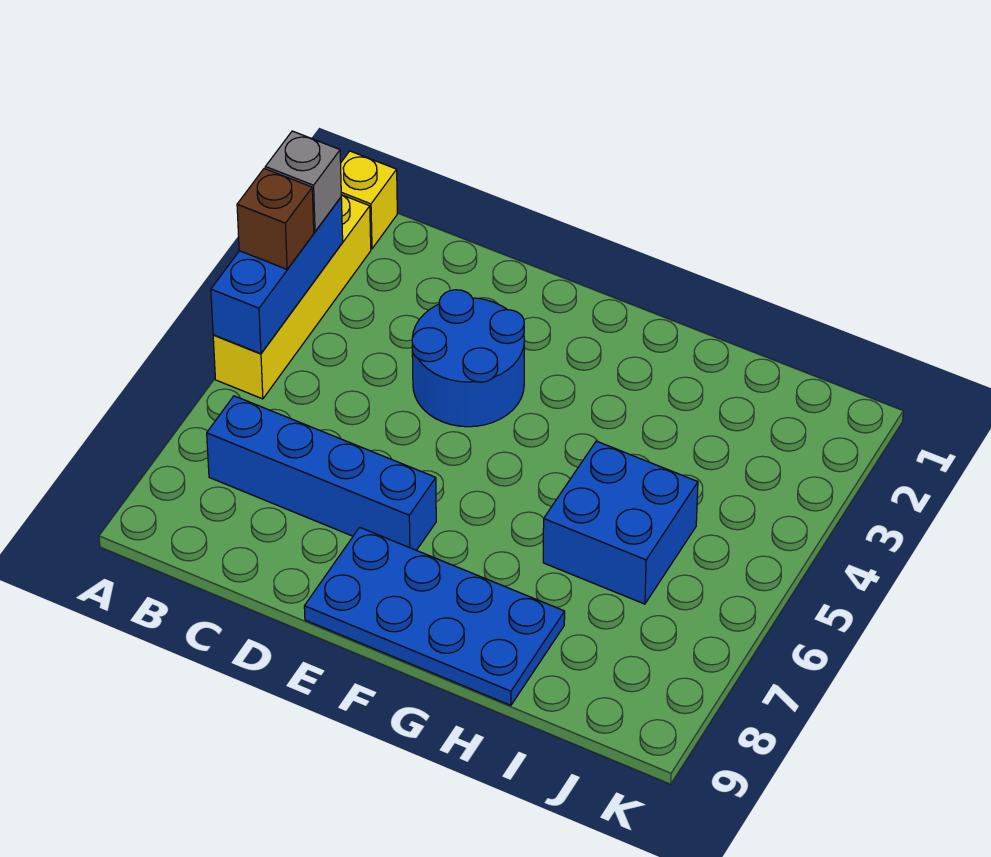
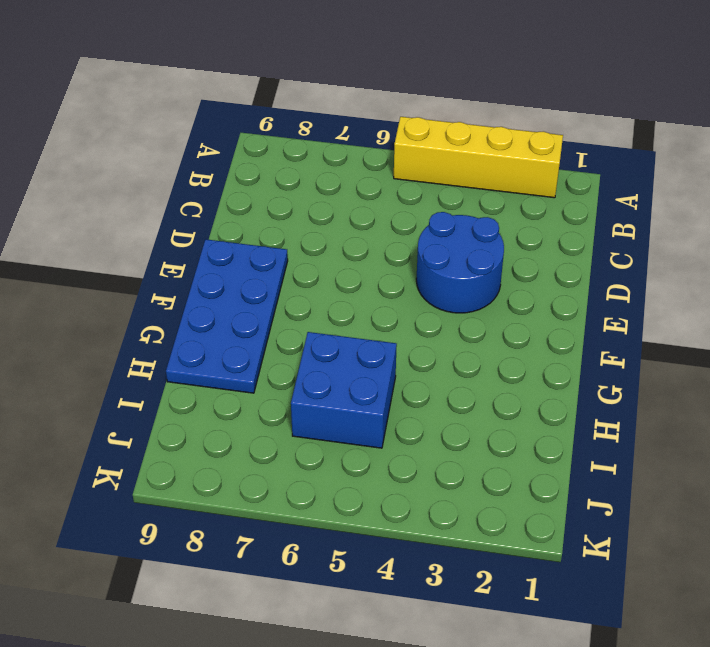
none -> yellow brick A1 level 1
none -> blue brick B7:E7 level 1

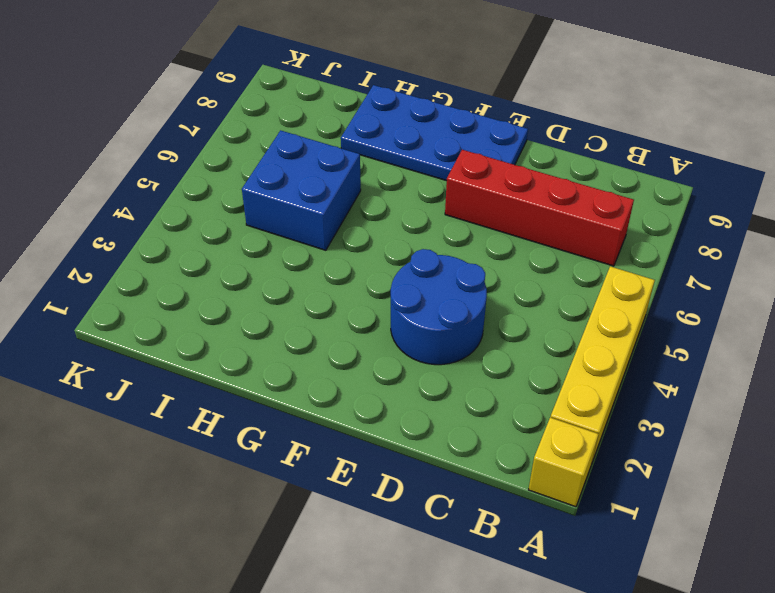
red brick B7:E7 level 1 -> blue brick B7:E7 level 1
none -> blue brick A3:A5 level 2
none -> grey brick A3 level 3

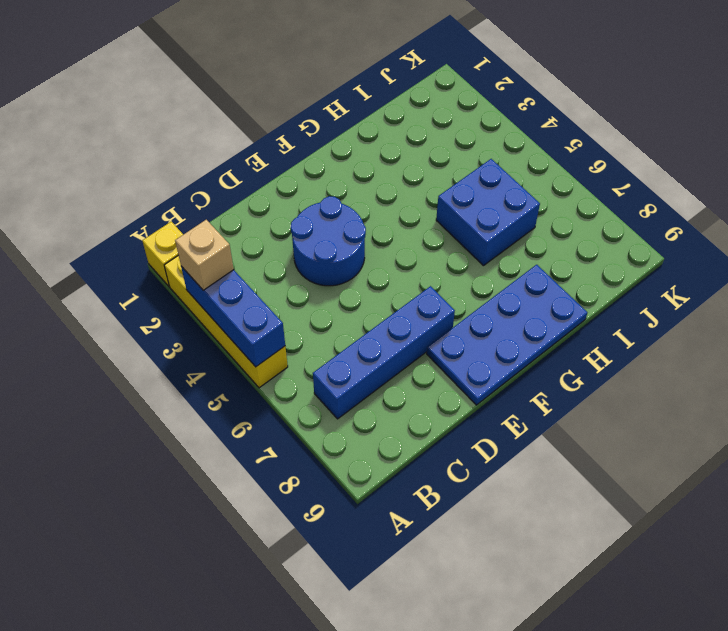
tan brick A3 level 3 -> grey brick A3 level 3
none -> brown brick A4 level 3

